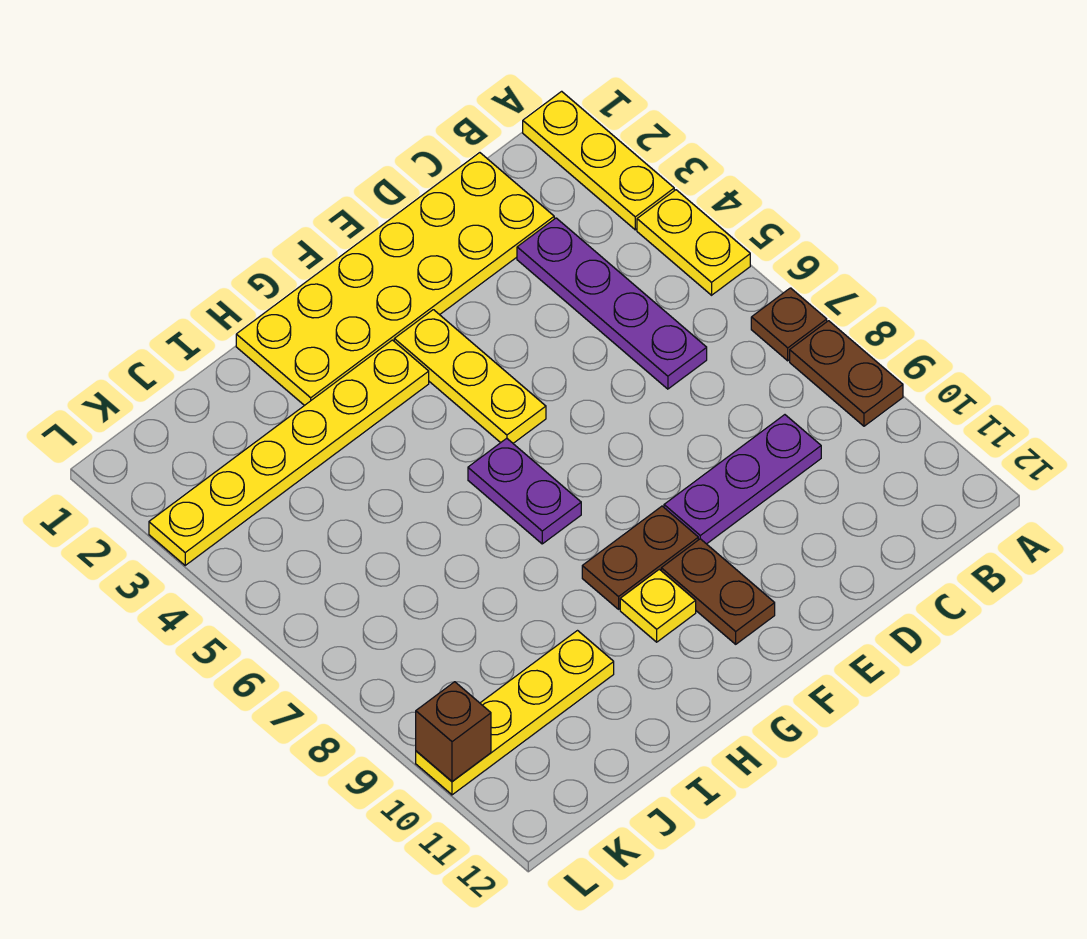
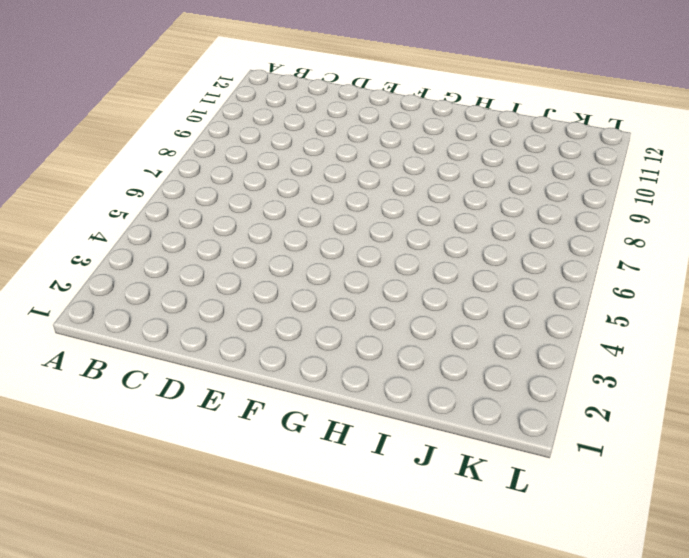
none -> yellow plate A1:A3 level 1
none -> yellow plate A4:A5 level 1
none -> brown plate A7 level 1

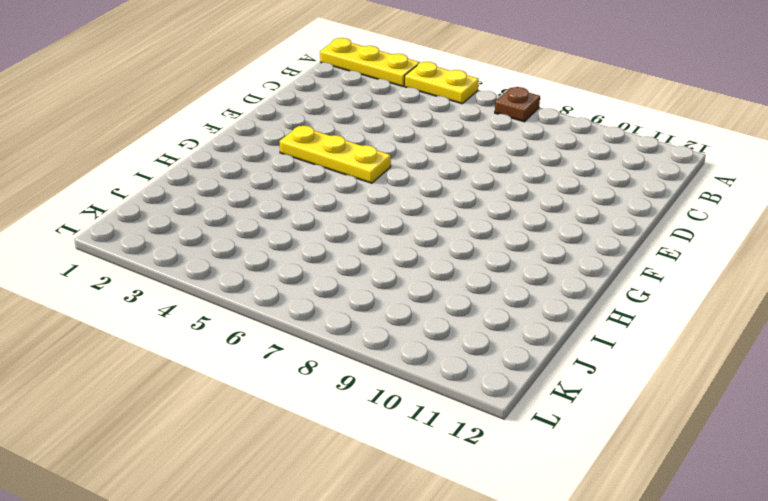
none -> brown plate A8:A9 level 1
none -> yellow plate C1:H2 level 1
none -> purple plate C3:C6 level 1

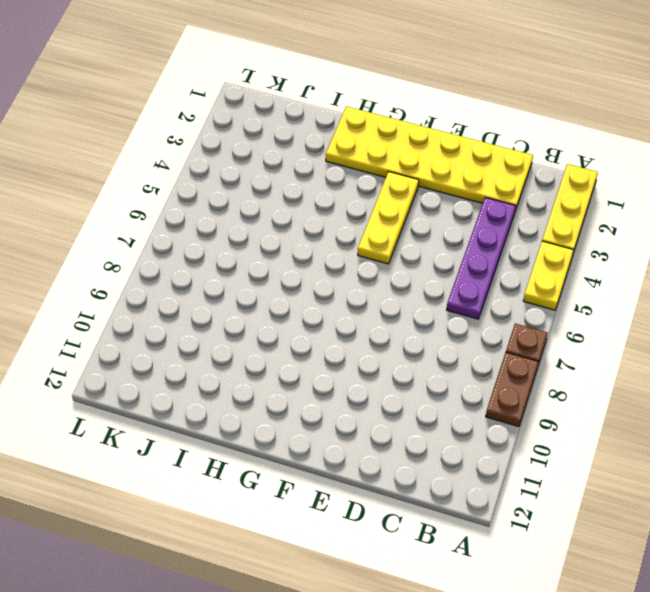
none -> purple plate C9:E9 level 1
none -> brown plate F9:G9 level 1
none -> brown plate F10:F11 level 1

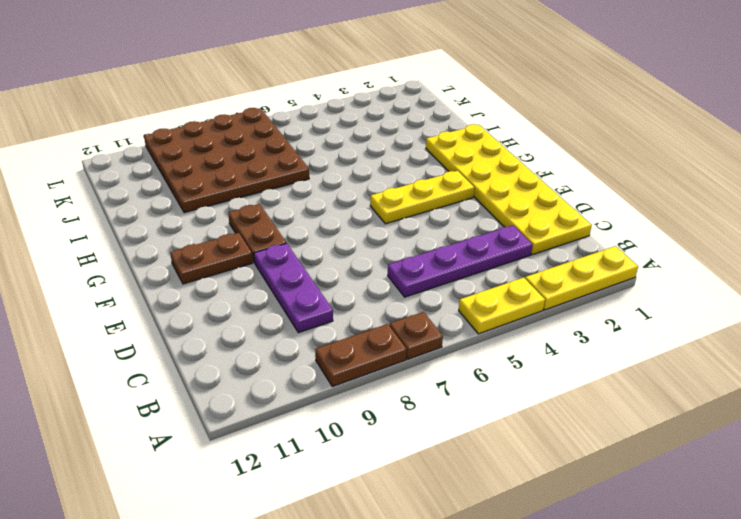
brown plate I7:L10 level 1 -> yellow plate I10:L10 level 1
none -> yellow plate G3:L3 level 1
none -> purple plate G6:G7 level 1
none -> yellow plate G10 level 1

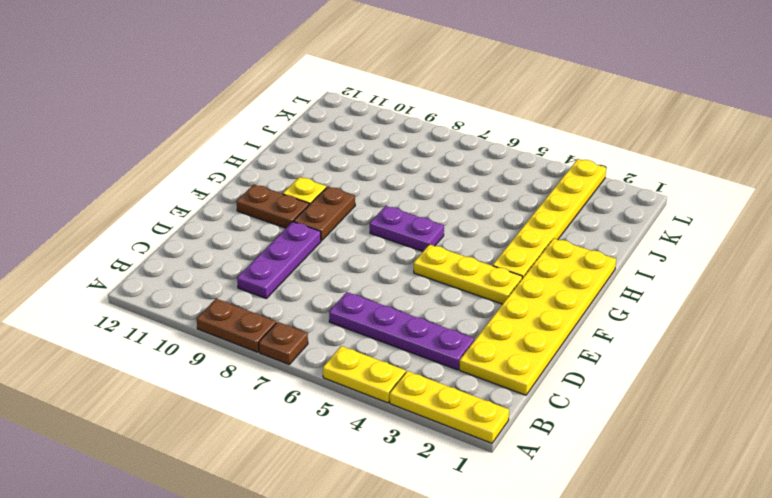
none -> yellow plate I10:L10 level 1
none -> brown brick L10 level 2

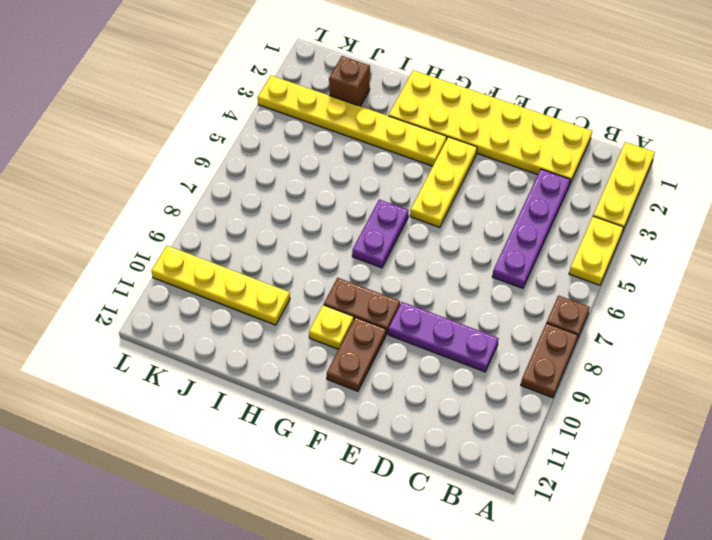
brown brick J2 level 1 -> brown brick L10 level 2

